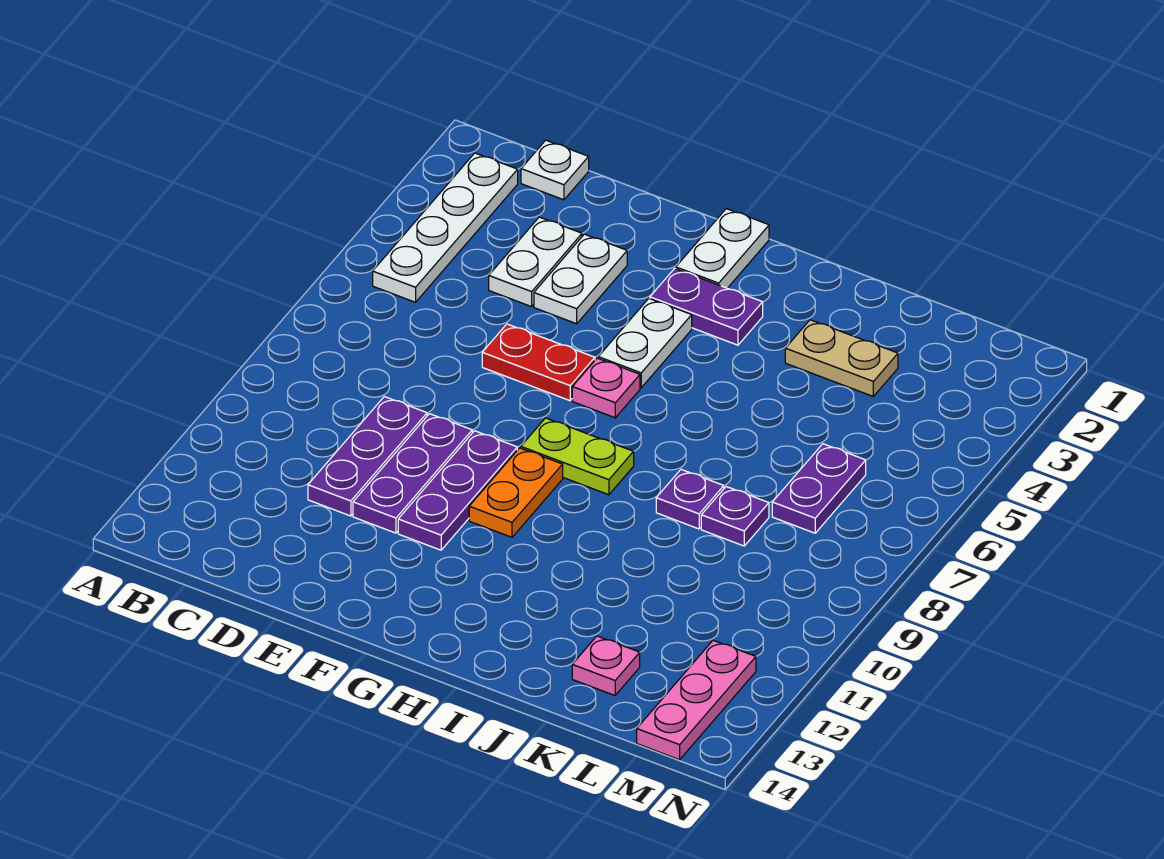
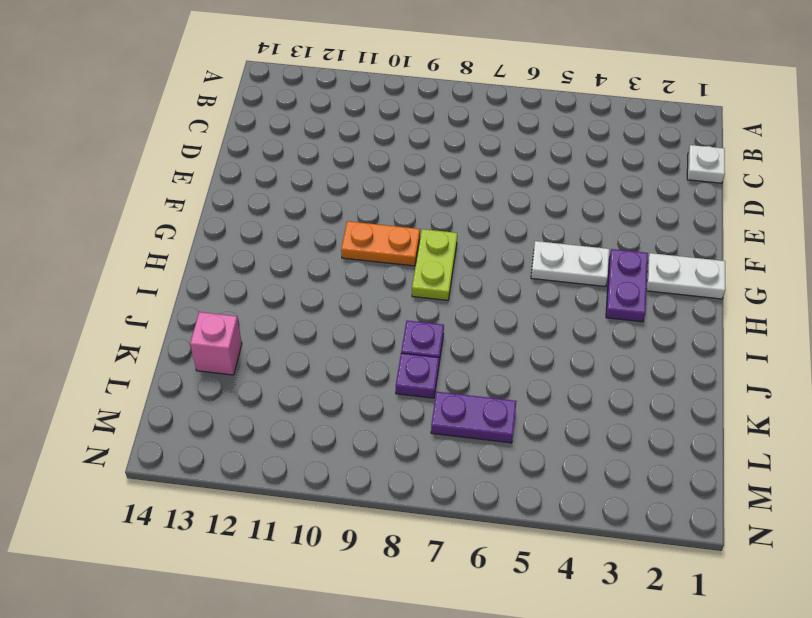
pink brick K13 level 1 -> pink plate K13 level 1
none -> white plate B2:B5 level 1
none -> white plate D3:D4 level 1
none -> purple plate D9:D11 level 1

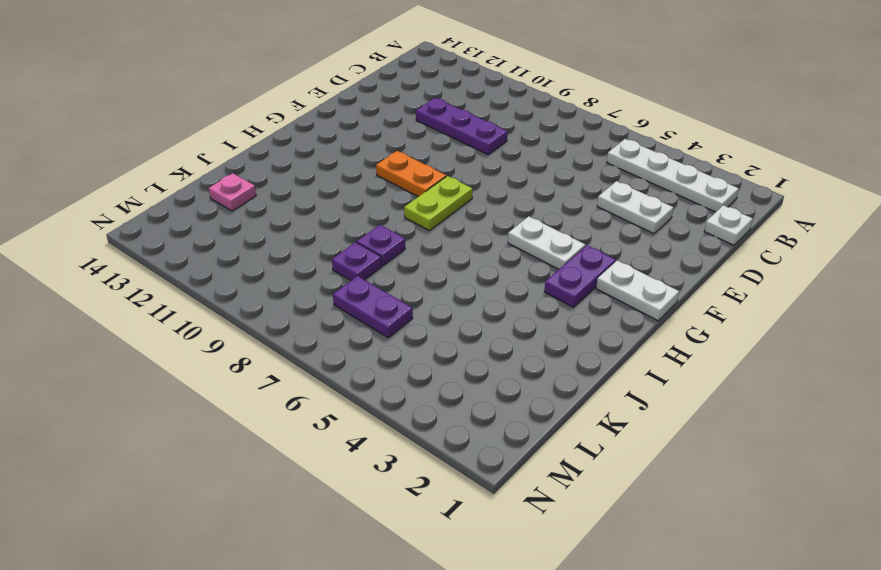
none -> white plate E3:E4 level 1
none -> red plate E6:F6 level 1
none -> purple plate E9:E11 level 1

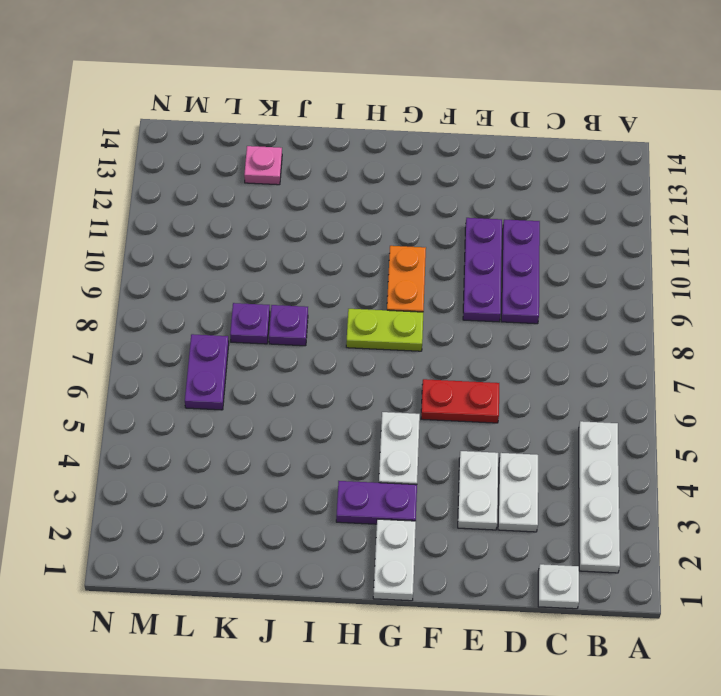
none -> purple plate F9:F11 level 1
none -> pink plate G6 level 1
none -> tan plate J3:K3 level 1

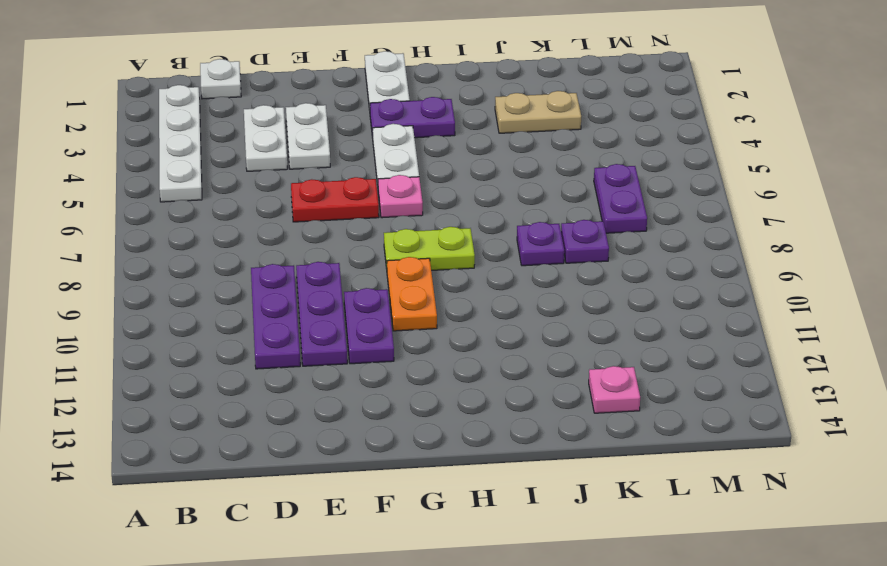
purple plate F10:F11 level 1 -> purple plate F9:F11 level 1
none -> pink plate M12:M14 level 1

